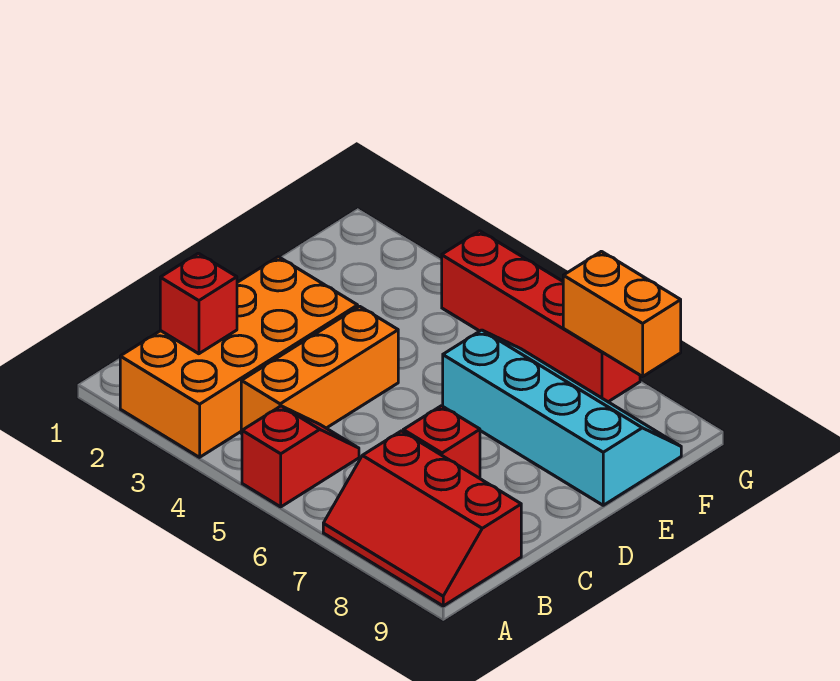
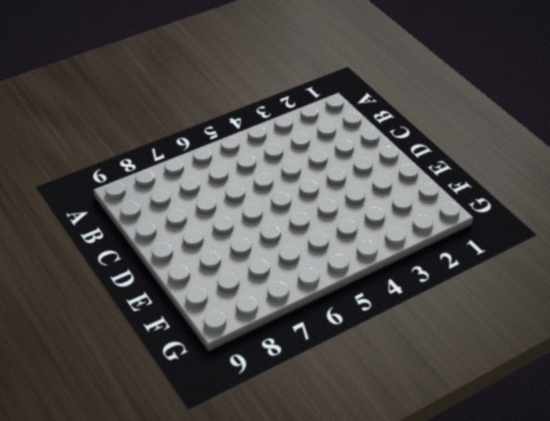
none -> orange brick A2:D3 level 1
none -> red slope A5:B5 level 1 top A

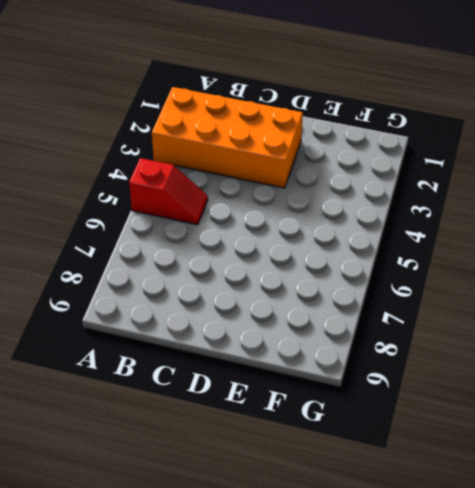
none -> red slope A7:B9 level 1 top B
none -> orange brick B4:D4 level 1

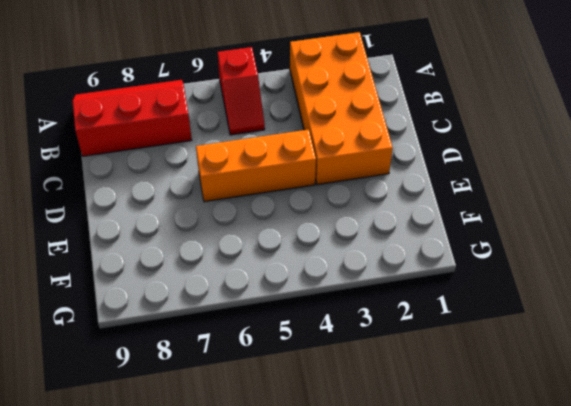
orange brick D4:D6 level 1 -> orange brick B4:D4 level 1
none -> red brick C7 level 1
none -> cyan slope E6:F9 level 1 top E

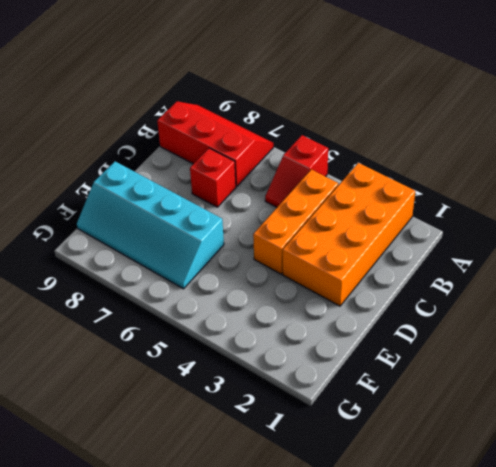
none -> red brick G4:G7 level 1
none -> red brick B2 level 2

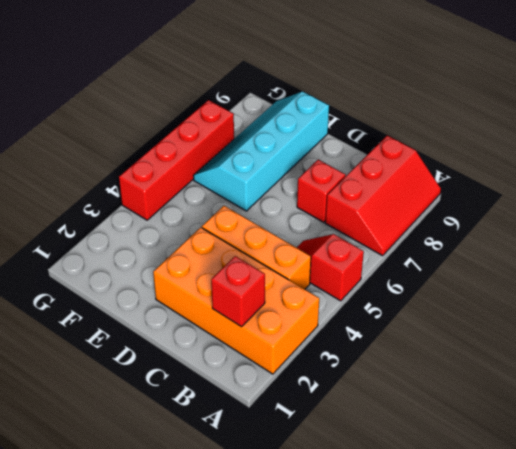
none -> orange brick G7:G8 level 2

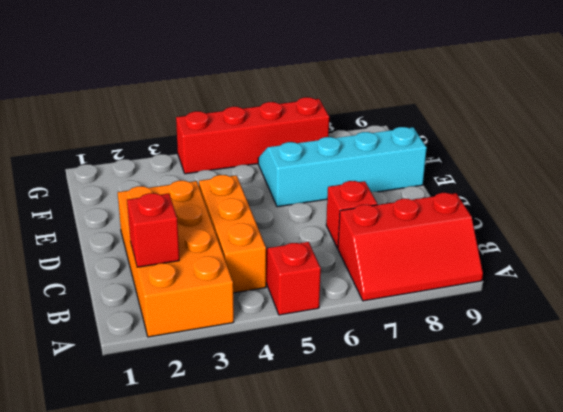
none -> orange brick G7:G8 level 2

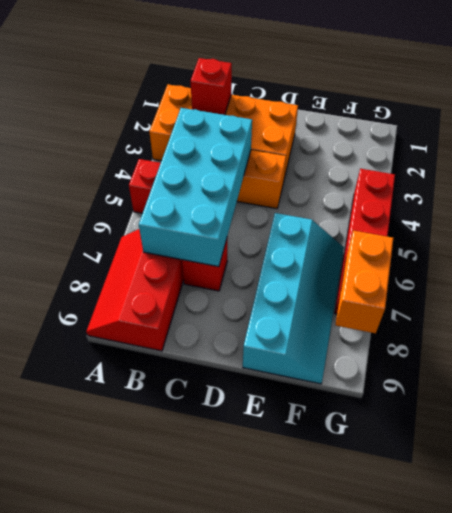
cyan brick B4:C7 level 2 -> none

